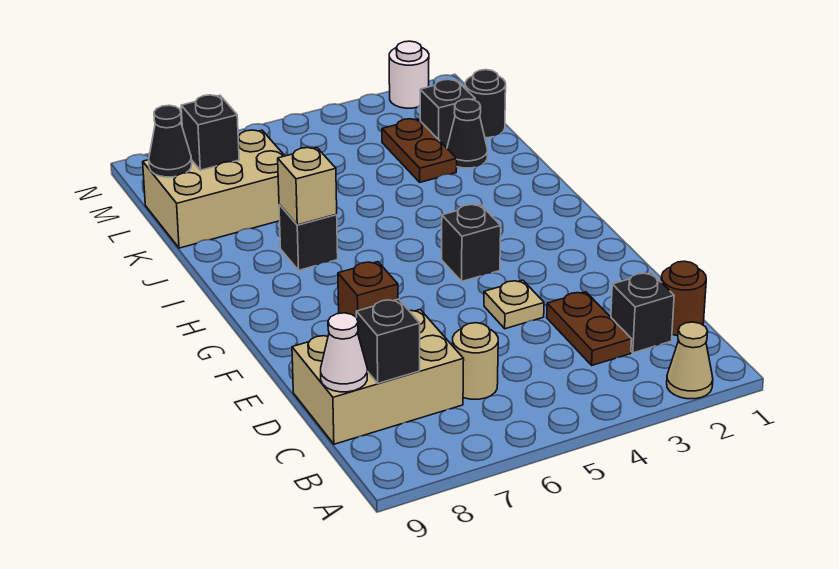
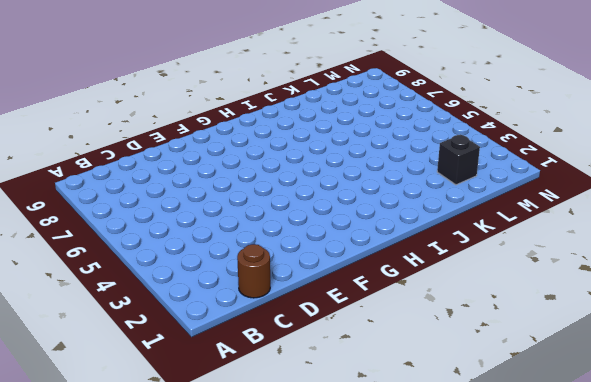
none -> tan cone A2 level 1
none -> black brick C2 level 1
none -> brown plate C3:D3 level 1

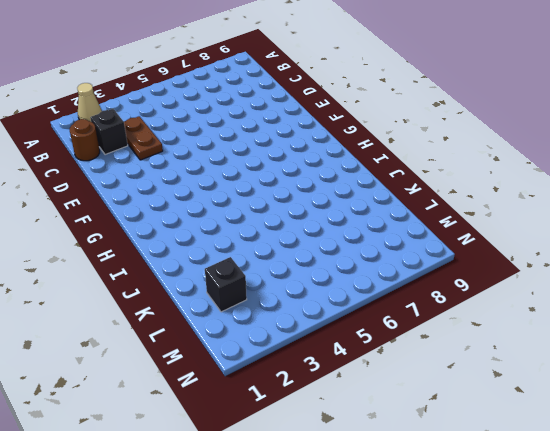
none -> tan round brick C6 level 1
none -> tan brick C7:D9 level 1
none -> tan plate E4 level 1

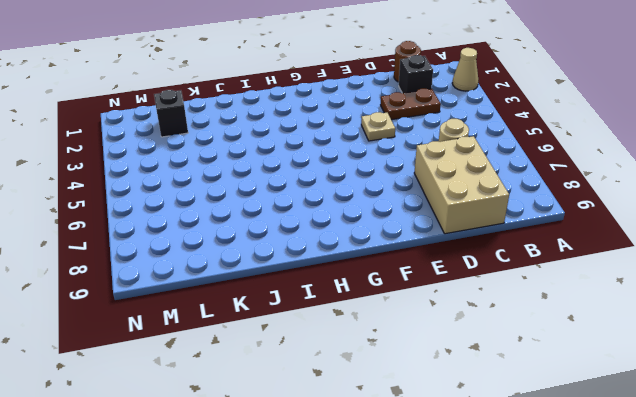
none -> brown brick F7 level 1
none -> black brick G4 level 1
none -> black brick I7 level 1

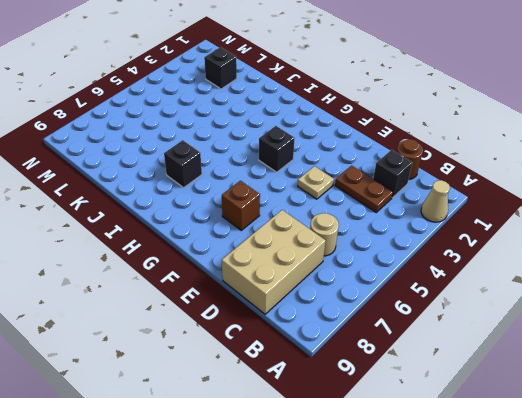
none -> black cone K2 level 1
none -> brown plate K3:L3 level 1
none -> tan brick K7:L9 level 1

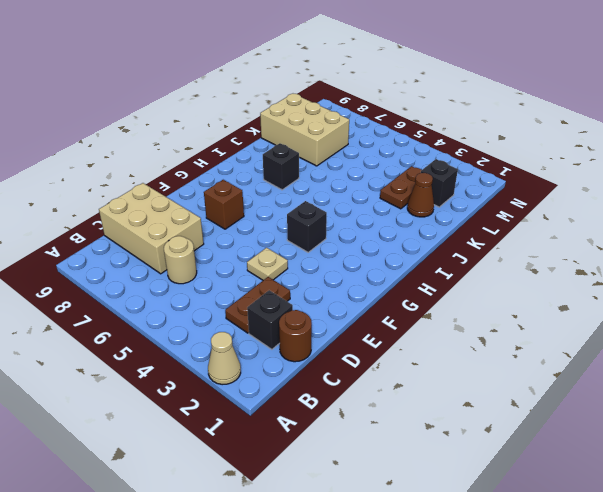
brown cone K2 level 1 -> black cone K2 level 1
none -> black round brick L1 level 1
none -> white round brick N2 level 1
none -> black brick C8 level 2

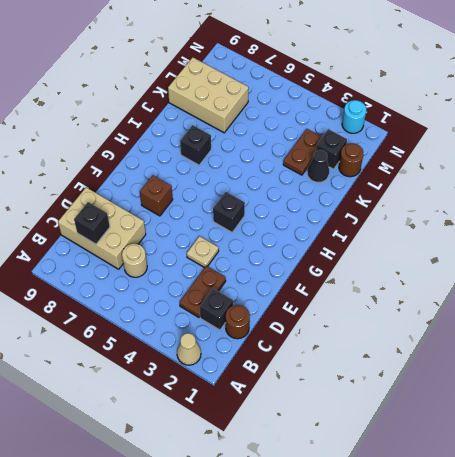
brown round brick L1 level 1 -> black round brick L1 level 1
cyan round brick N2 level 1 -> white round brick N2 level 1
none -> white cone C9 level 2
none -> tan brick I7 level 2
none -> black brick L8 level 2

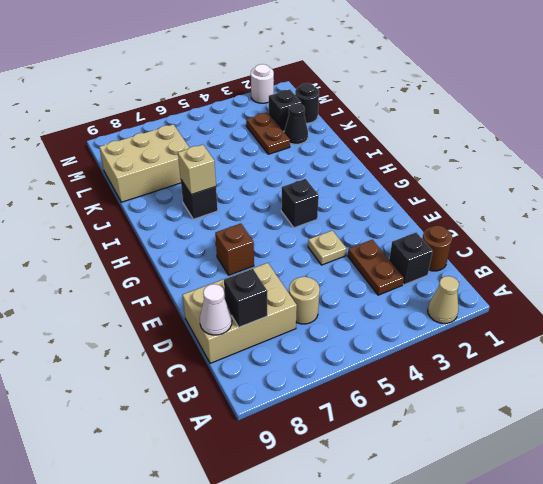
none -> black brick L8 level 2
none -> black cone L9 level 2

